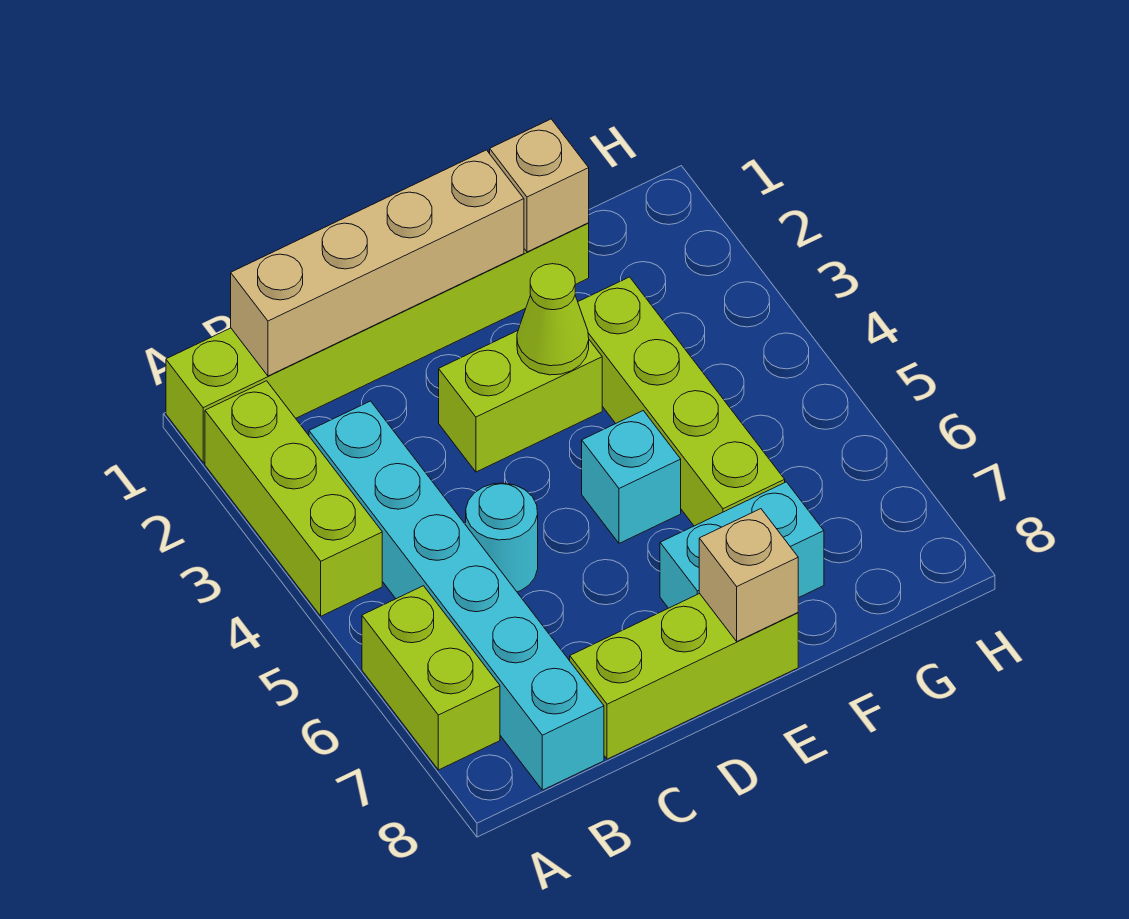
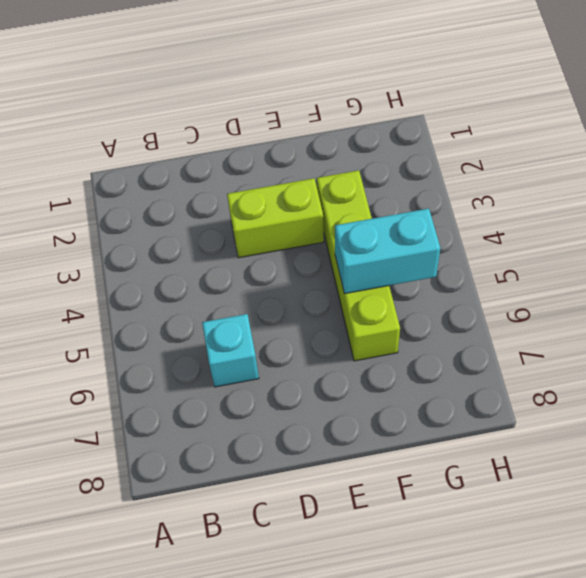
cyan brick C6 level 1 -> cyan brick E5 level 1
cyan brick F5:G5 level 2 -> cyan brick E7:F7 level 1
none -> lime brick A1:F1 level 1
none -> lime brick A2:A4 level 1
none -> lime brick A6:A7 level 1

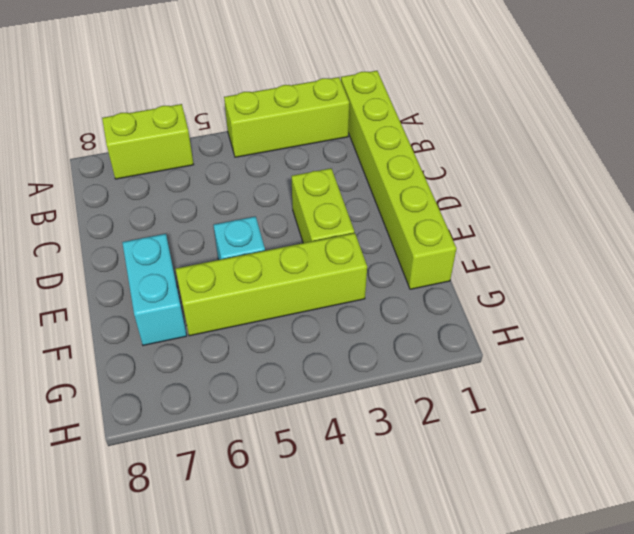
none -> cyan brick B3:B8 level 1
none -> cyan round brick C5 level 1
none -> lime brick C8:E8 level 1

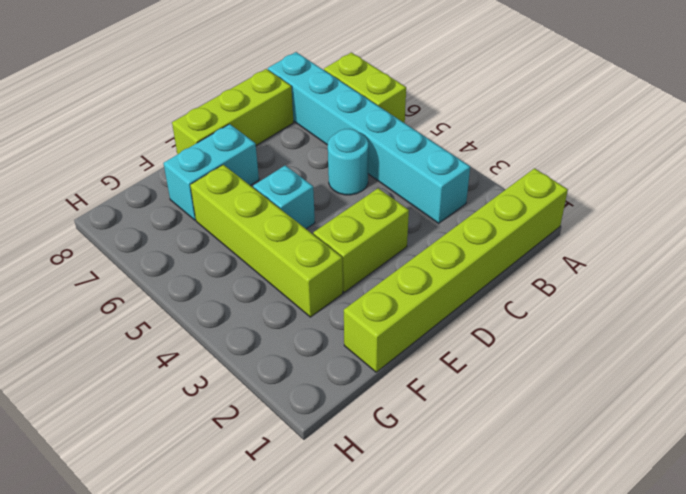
none -> lime brick A2:A4 level 1
none -> tan brick B1:E1 level 2
none -> lime cone E3 level 2

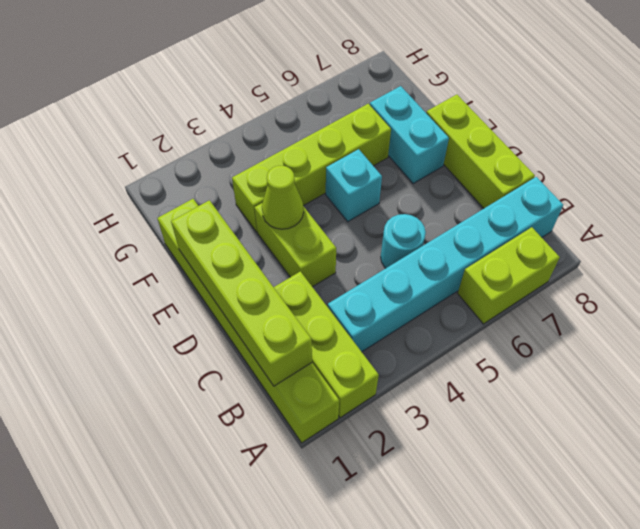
lime brick A2:C2 level 1 -> lime brick A2:A4 level 1
lime brick B1:E1 level 2 -> tan brick B1:E1 level 2
none -> tan brick E8 level 2
none -> tan brick F1 level 2

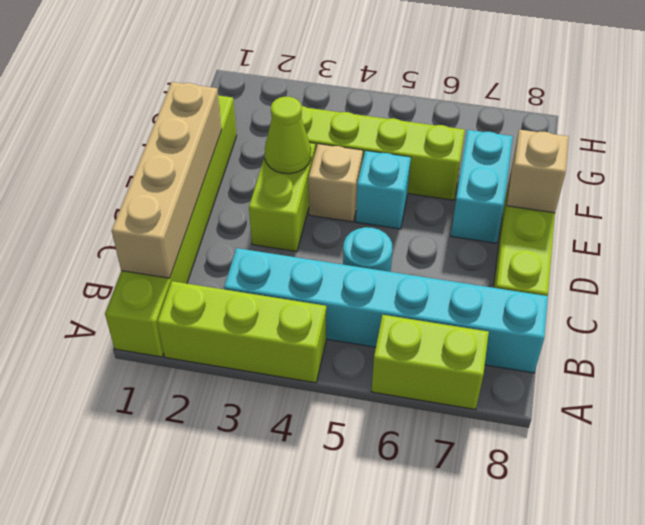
tan brick E4 level 1 -> tan brick F1 level 2

